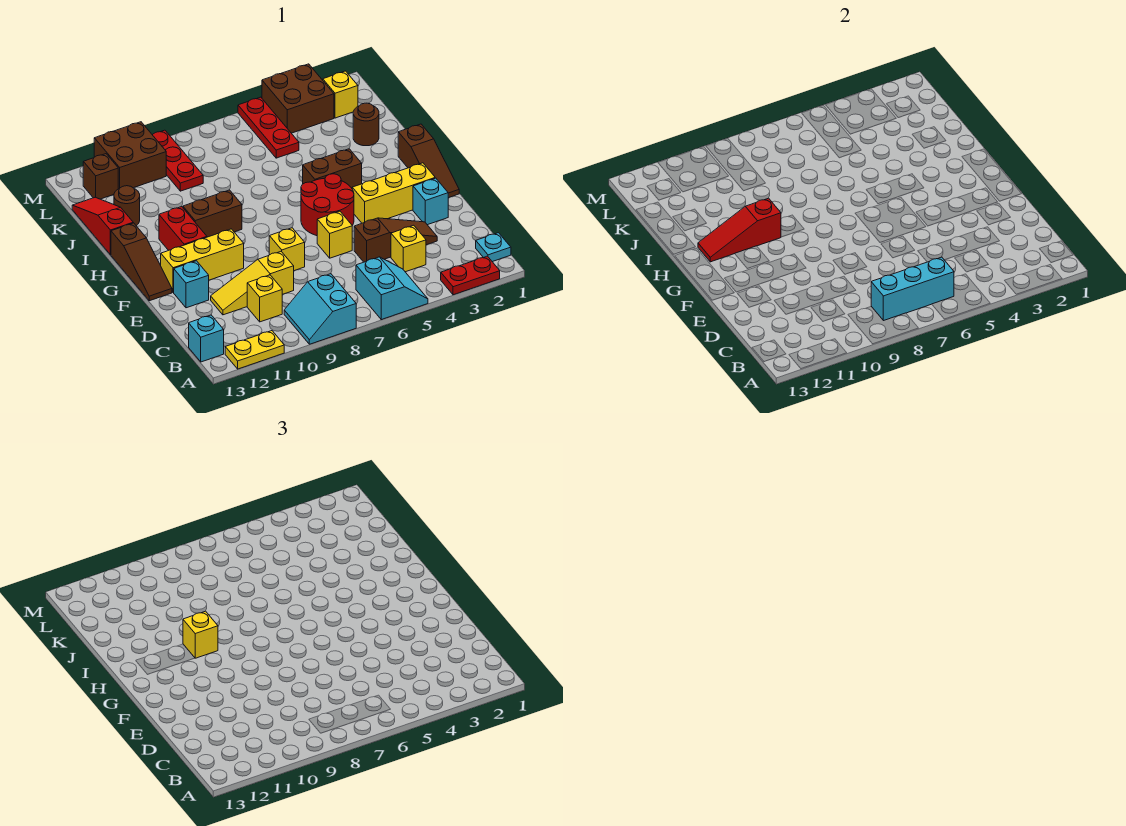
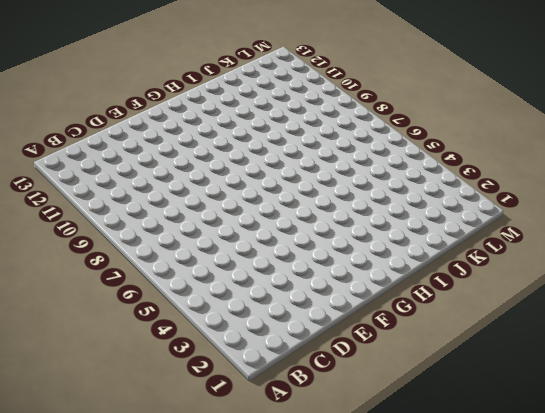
none -> red plate A2:A3 level 1
none -> cyan slope A5:B6 level 1 top 6
none -> cyan slope A8:B9 level 1 top 8
none -> yellow plate A11:A12 level 1

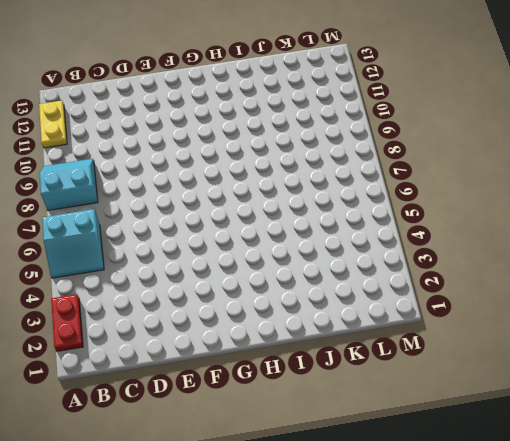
none -> cyan plate B1 level 1
none -> cyan brick B13 level 1
none -> yellow brick C4 level 1
none -> yellow brick C10 level 1

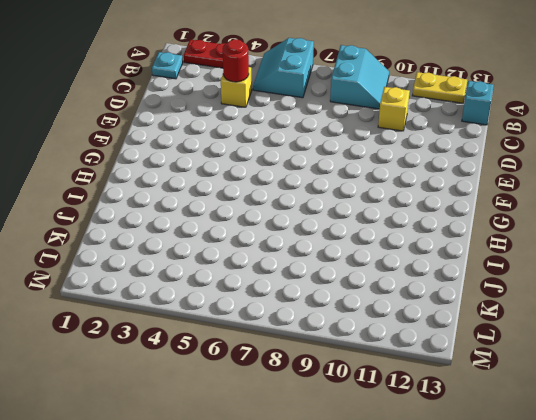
red round brick C4 level 2 -> none
none -> brown slope D3:D5 level 1 top 5
none -> yellow slope D9:D11 level 1 top 9
none -> cyan brick E2 level 1
none -> yellow brick E6 level 1

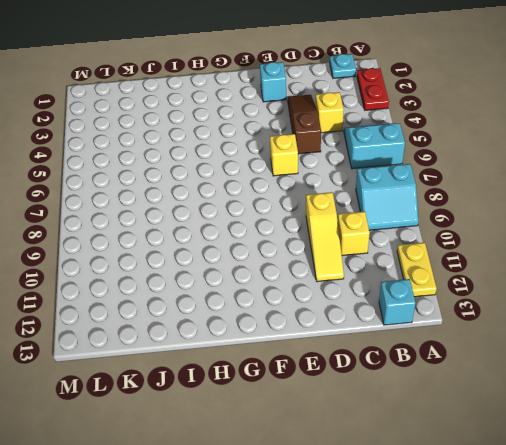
none -> yellow brick E8 level 1
none -> cyan brick E12 level 1
none -> brown slope F1:H1 level 1 top H
none -> yellow brick F2:F4 level 1

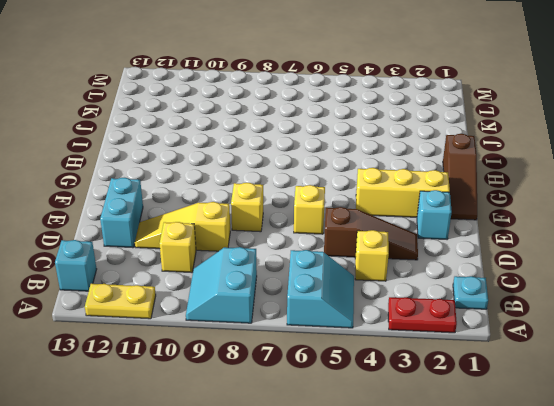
cyan brick D12:E12 level 1 -> cyan brick E12 level 1
none -> red round brick F5:G6 level 1
none -> yellow brick F10:F12 level 1
none -> brown slope F13:H13 level 1 top H
none -> red brick G11:H11 level 1

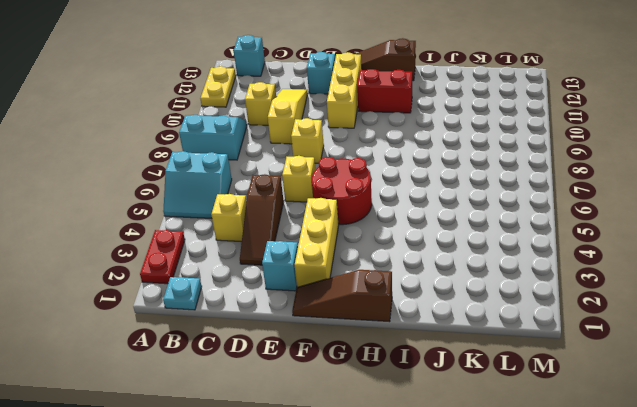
none -> brown brick H4:H5 level 1
none -> brown brick H9:H10 level 1
none -> red slope I13:K13 level 1 top I
none -> brown round brick J2 level 1

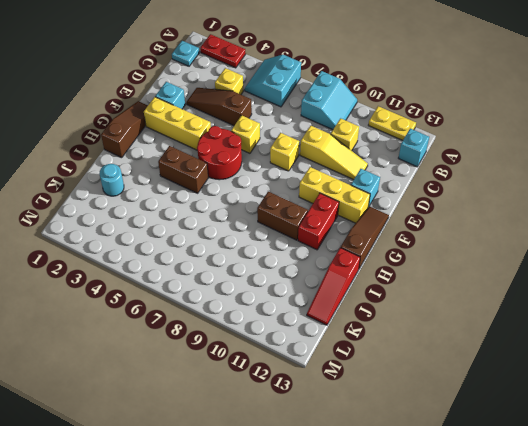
cyan round brick J2 level 1 -> brown round brick J2 level 1
none -> brown round brick J12 level 1
none -> red plate K5:M5 level 1
none -> red plate K9:M9 level 1
none -> yellow brick L2 level 1

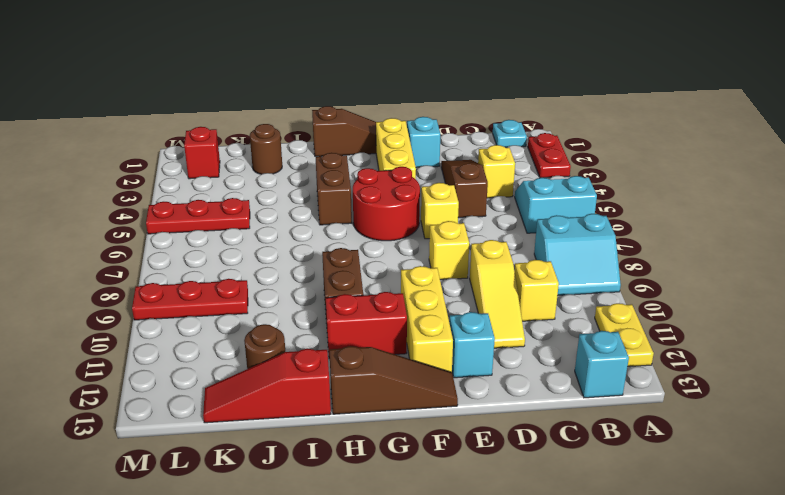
red brick L2 level 1 -> yellow brick L2 level 1
none -> brown brick L3:M4 level 1
none -> brown brick L10:M11 level 1
none -> brown brick L12 level 1
none -> cyan brick B6:B8 level 2

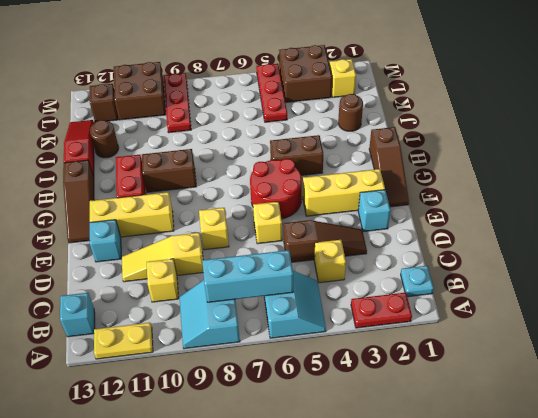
none -> red slope H10:H12 level 2 top 10
none -> yellow brick H10 level 3

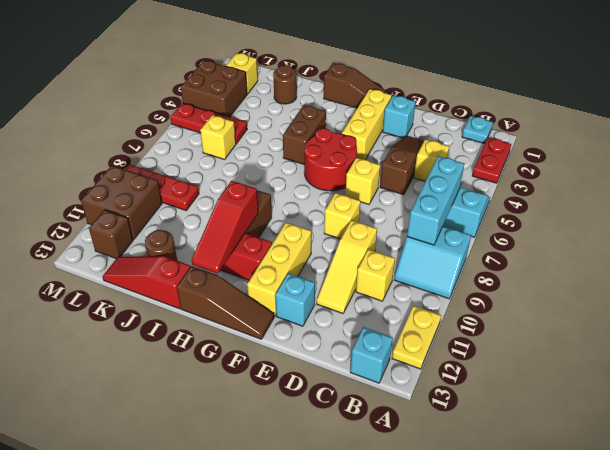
yellow brick K6 level 1 -> yellow brick H10 level 3

